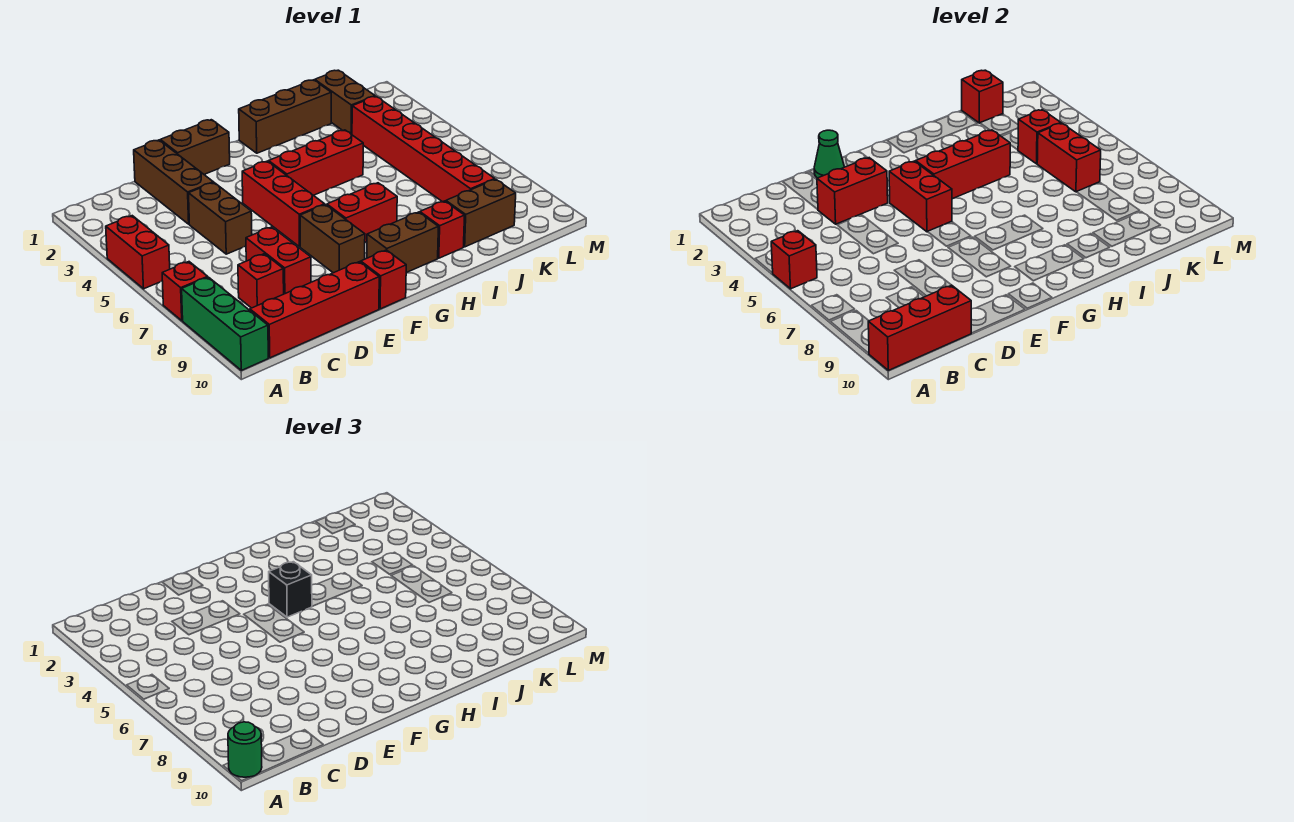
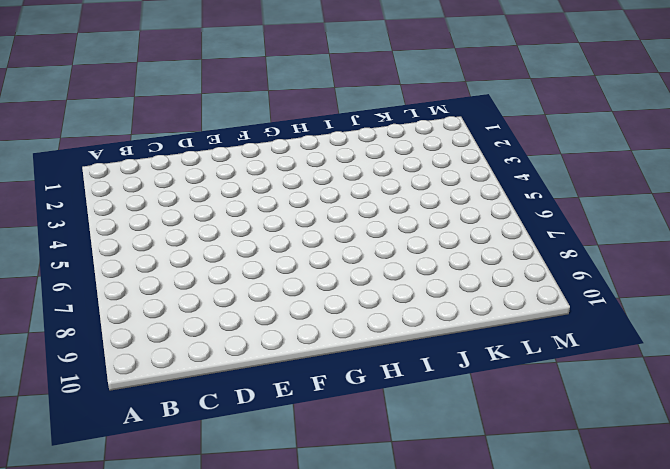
none -> red brick A4:A5 level 1
none -> red brick A7 level 1
none -> green brick A8:A10 level 1
none -> red brick B10:E10 level 1

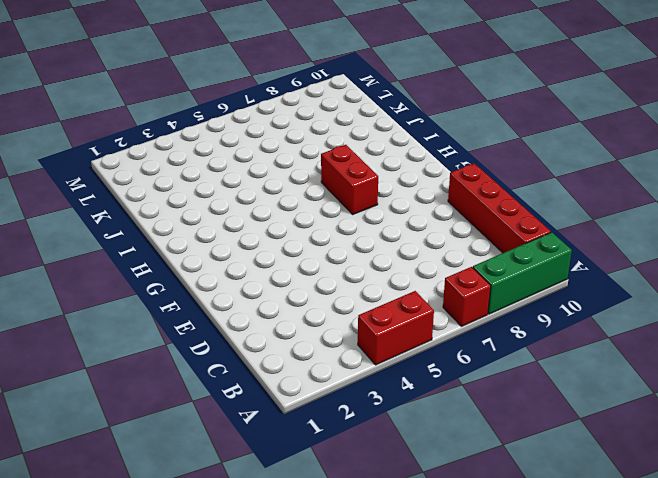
none -> red brick C8 level 1
none -> brown brick D1:D3 level 1
none -> brown brick D4:D5 level 1
none -> red brick D7:D8 level 1

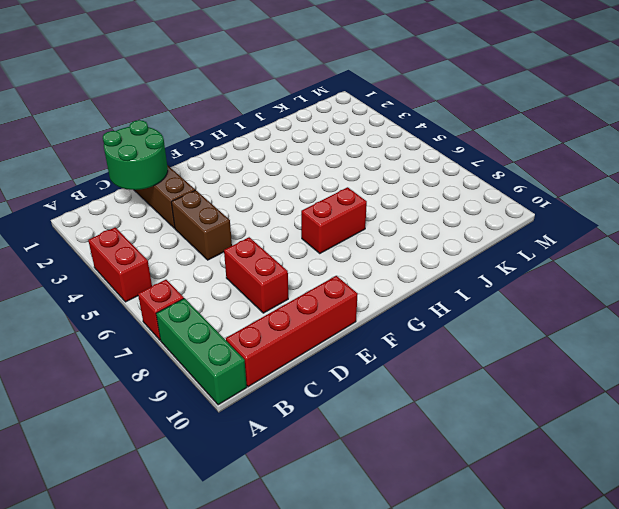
green round brick C1:D2 level 2 -> none
none -> red brick C8 level 1
none -> brown brick E1:F1 level 1
none -> red brick F4:F6 level 1
none -> brown brick F7:F8 level 1

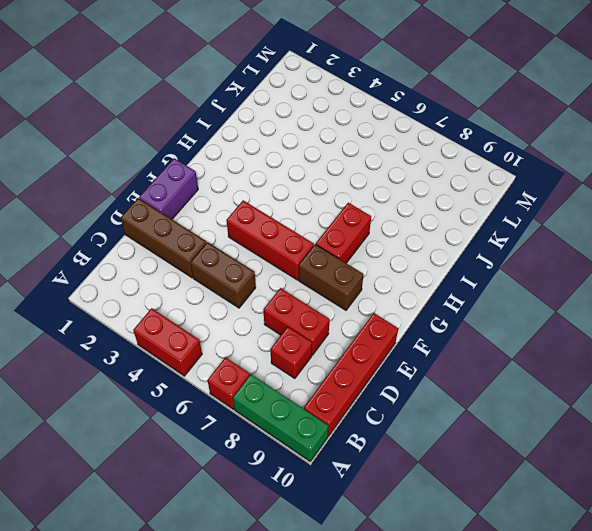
purple brick E1:F1 level 1 -> brown brick E1:F1 level 1
none -> red brick F10 level 1
none -> red brick G4:I4 level 1
none -> brown brick G9:H9 level 1
none -> brown brick H1:J1 level 1

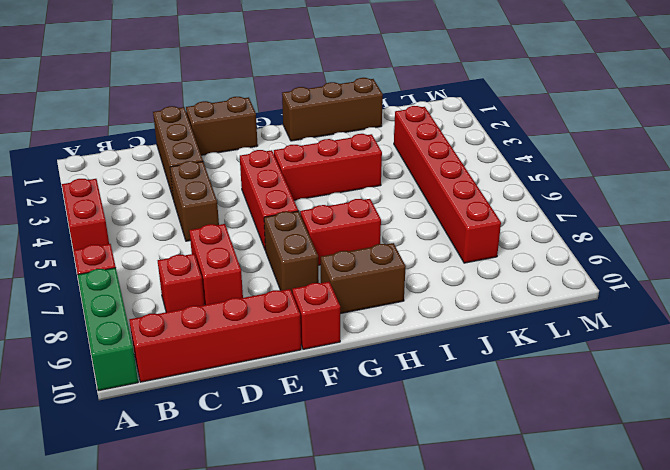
none -> red brick I9 level 1
none -> brown brick J9:K9 level 1
none -> brown brick K1:K2 level 1
none -> red brick A5 level 2

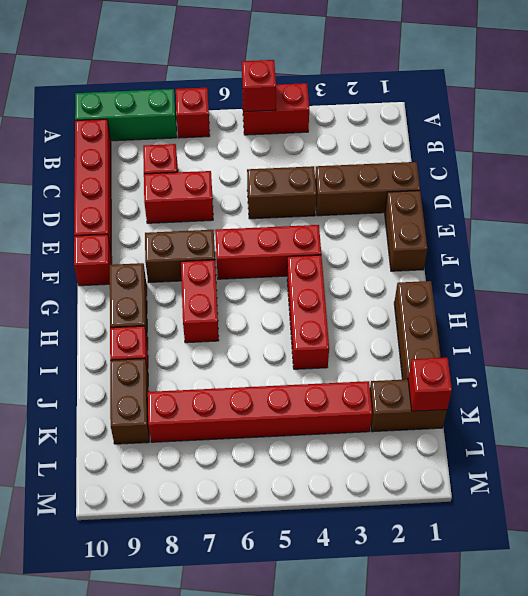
none -> red brick A10:C10 level 2
none -> red brick D3:E3 level 2
none -> green cone E1 level 2
none -> red brick F4:F5 level 2

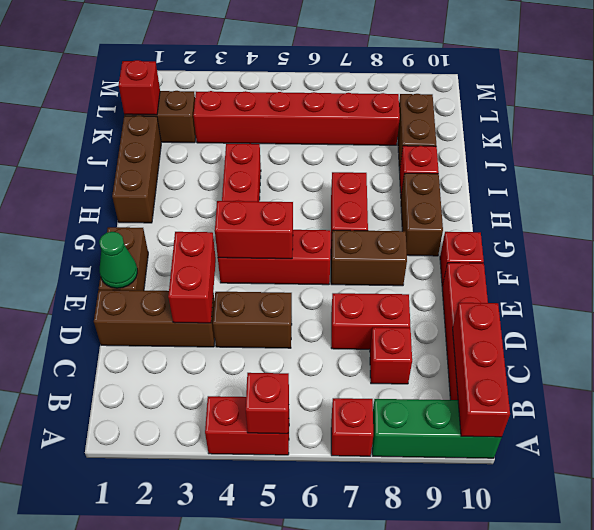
none -> red brick G4:I4 level 2
none -> red brick K4 level 2
none -> red brick K5:K6 level 2
none -> green round brick A10 level 3

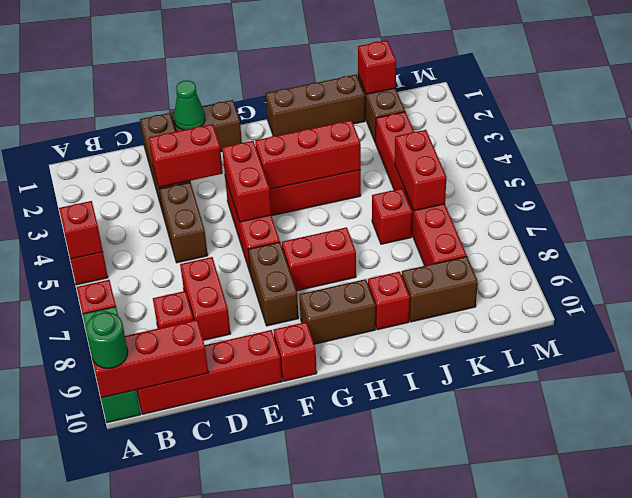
red brick J6 level 1 -> red brick K4 level 2
none -> black brick G4 level 3

